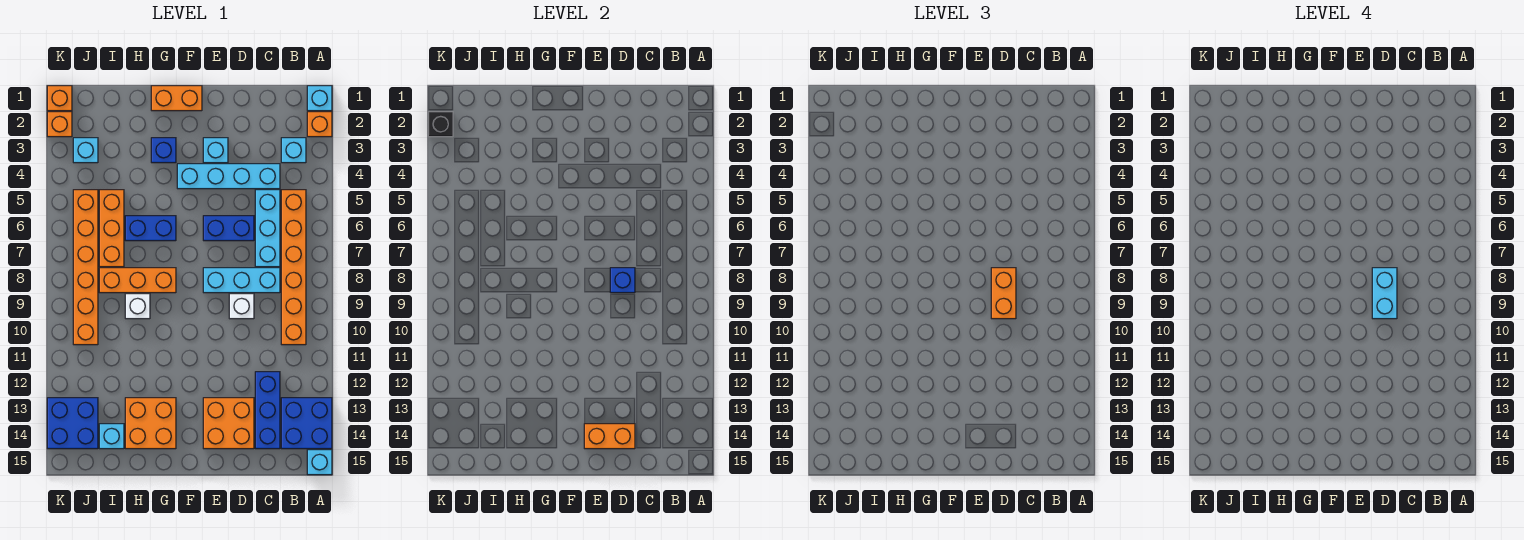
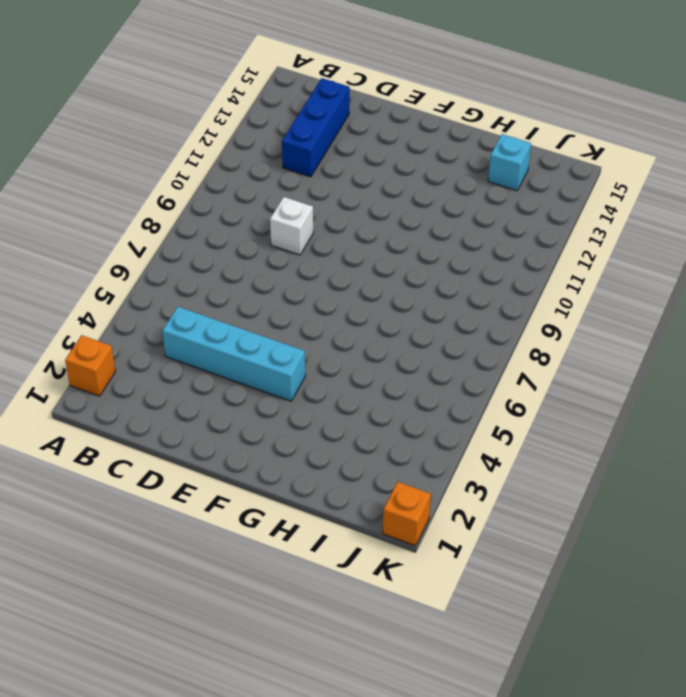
none -> cyan brick A1 level 1
none -> blue brick A13:B14 level 1
none -> cyan brick A15 level 1
none -> cyan brick B3 level 1

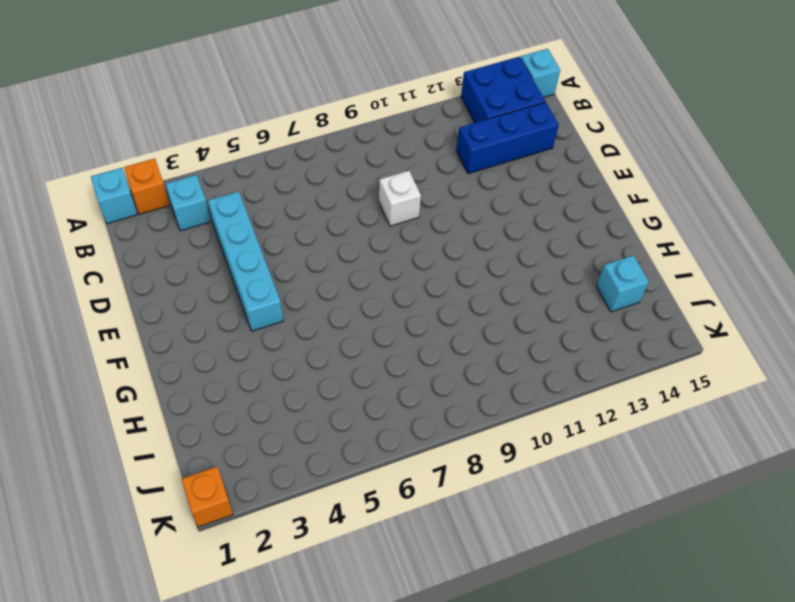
none -> orange brick B5:B10 level 1
none -> cyan brick C5:C7 level 1
none -> cyan brick C8:E8 level 1
none -> blue brick D6:E6 level 1

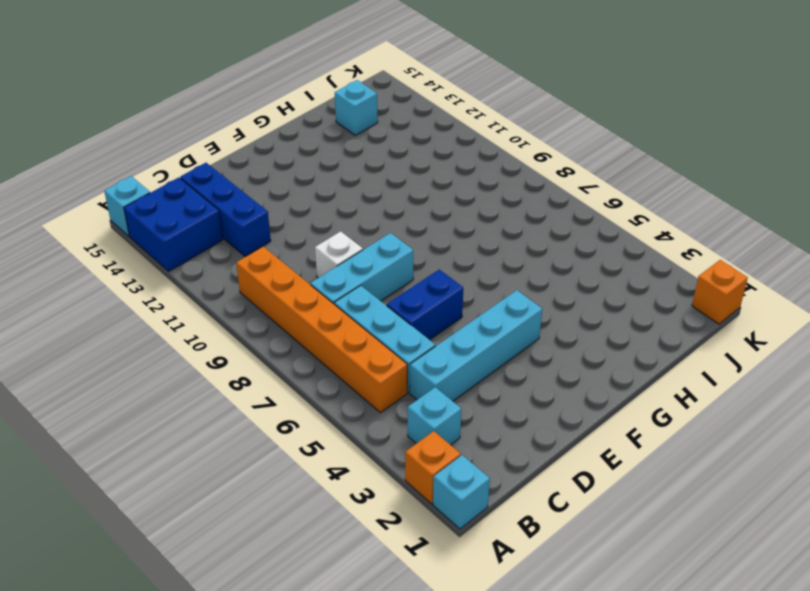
none -> orange brick D13:E14 level 1
none -> cyan brick E3 level 1
none -> orange brick F1:G1 level 1
none -> blue brick G3 level 1

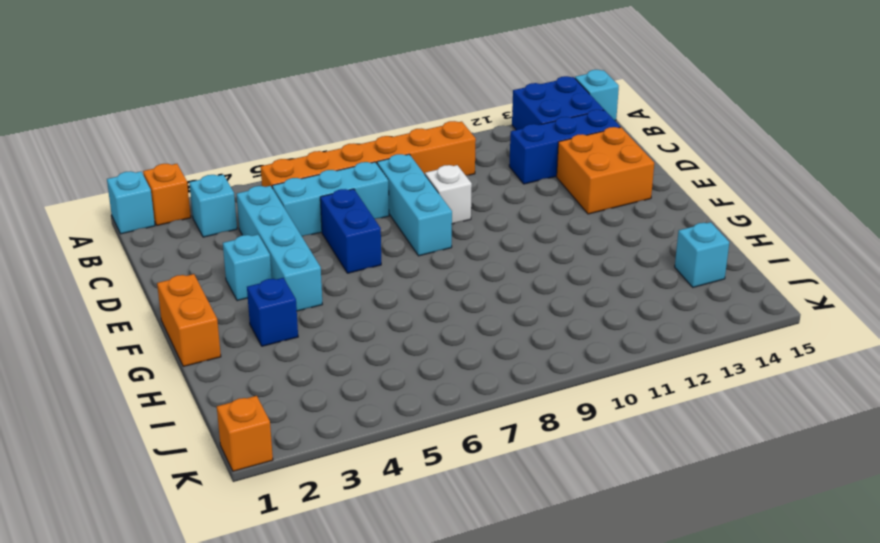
none -> blue brick G6:H6 level 1
none -> orange brick G8:I8 level 1
none -> orange brick G13:H14 level 1
none -> white brick H9 level 1

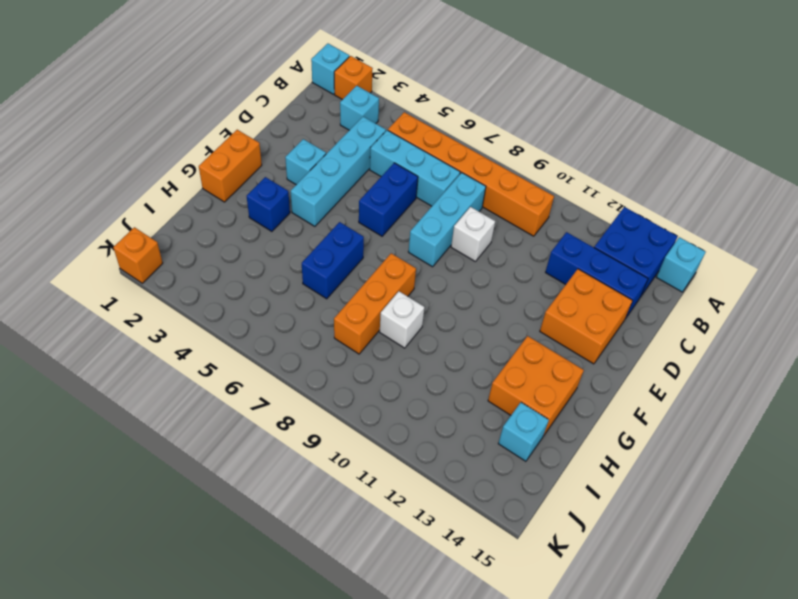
none -> orange brick I5:I7 level 1
none -> cyan brick J3 level 1
none -> orange brick J5:J10 level 1
none -> blue brick J13:K14 level 1

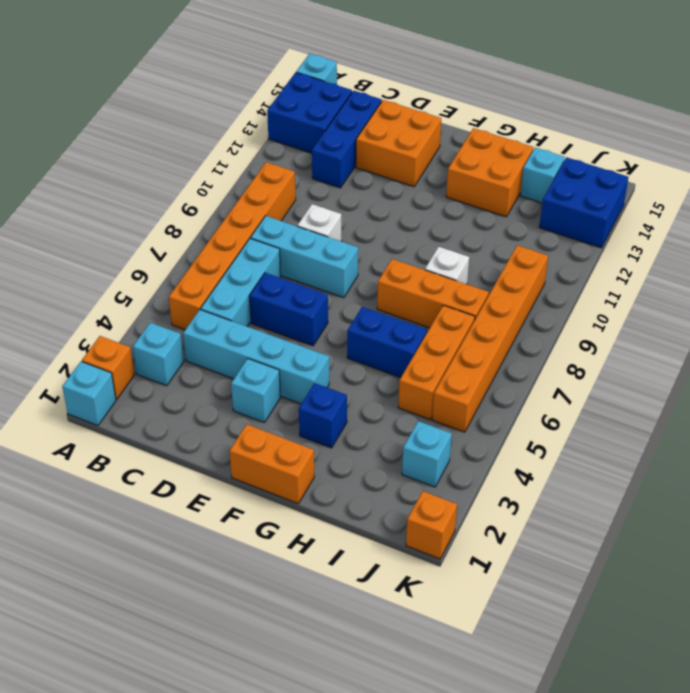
none -> orange brick K2 level 1
none -> blue brick D8 level 2
none -> orange brick D14:E14 level 2
none -> black brick K2 level 2

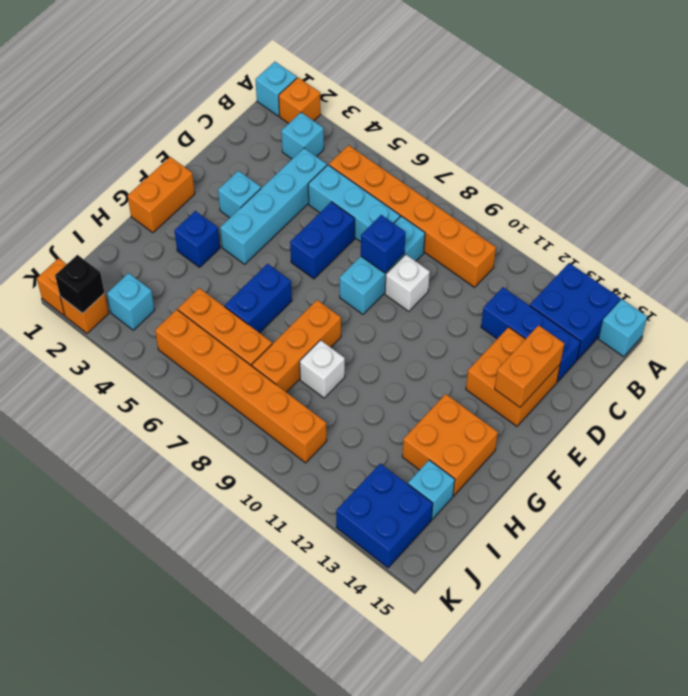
none -> orange brick D8:D9 level 3
none -> cyan brick D8:D9 level 4

